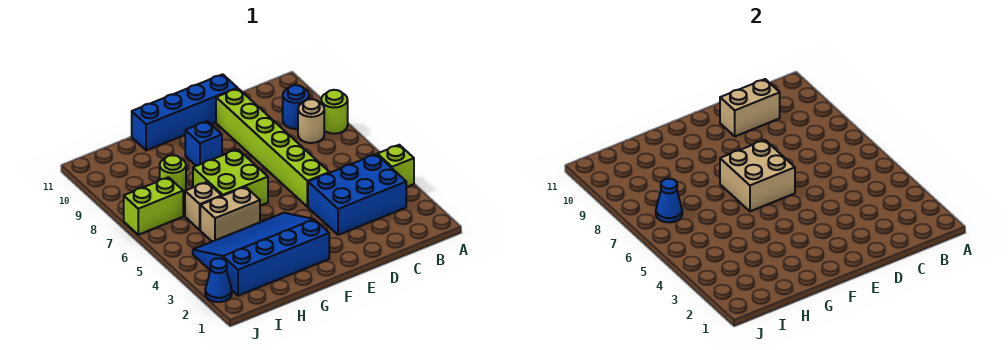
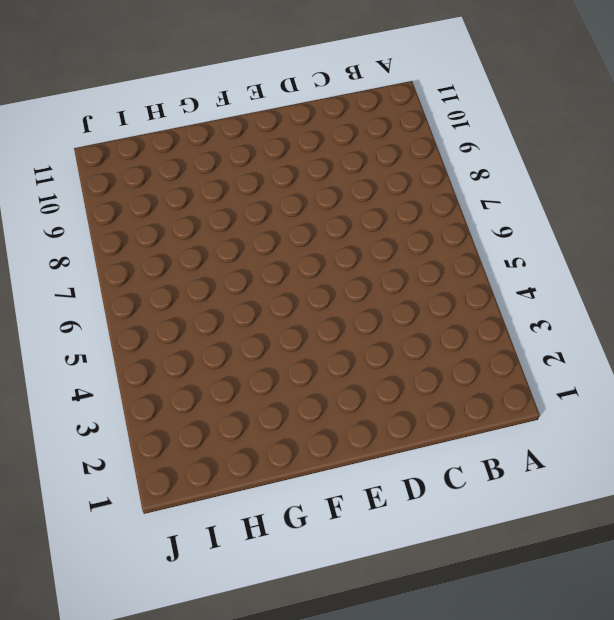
none -> lime brick A4 level 1
none -> lime round brick A8 level 1
none -> blue brick B3:D4 level 1

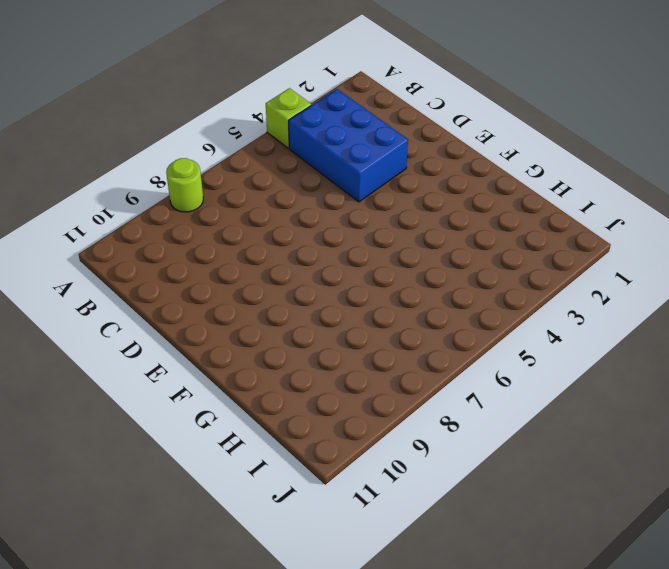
none -> tan round brick B8 level 1
none -> blue round brick B9 level 1
none -> lime brick D5:D10 level 1

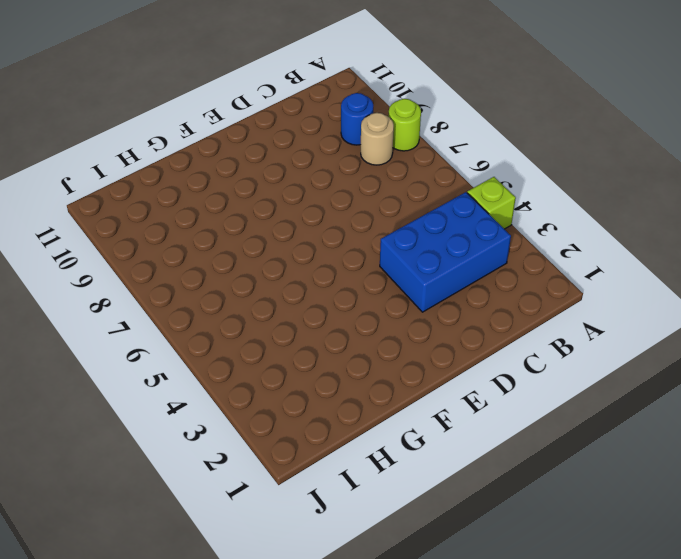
none -> lime brick D5:D10 level 1
none -> blue brick D11:G11 level 1
none -> blue slope F2:I4 level 1 top 2

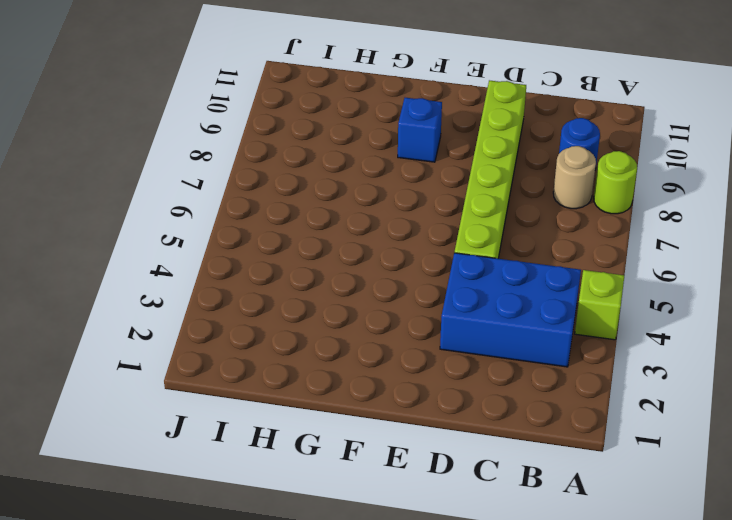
none -> blue brick D11:G11 level 1
none -> blue slope F2:I4 level 1 top 2
none -> lime brick F6:G7 level 1

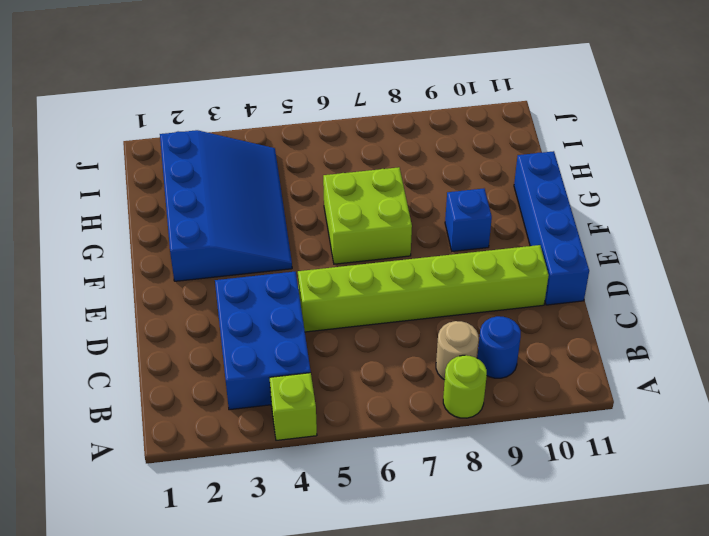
none -> tan brick G5:H5 level 1
none -> tan brick H6 level 1
none -> lime round brick H8 level 1

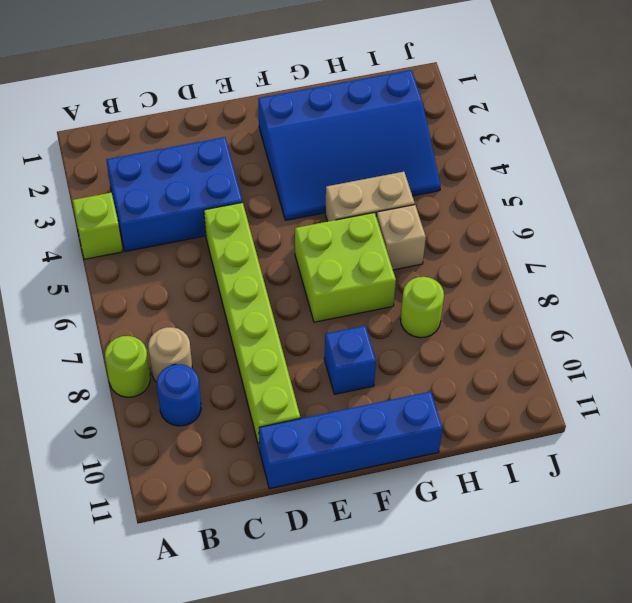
none -> lime brick I7:J7 level 1
none -> blue cone J2 level 1
none -> tan brick C10:D10 level 2

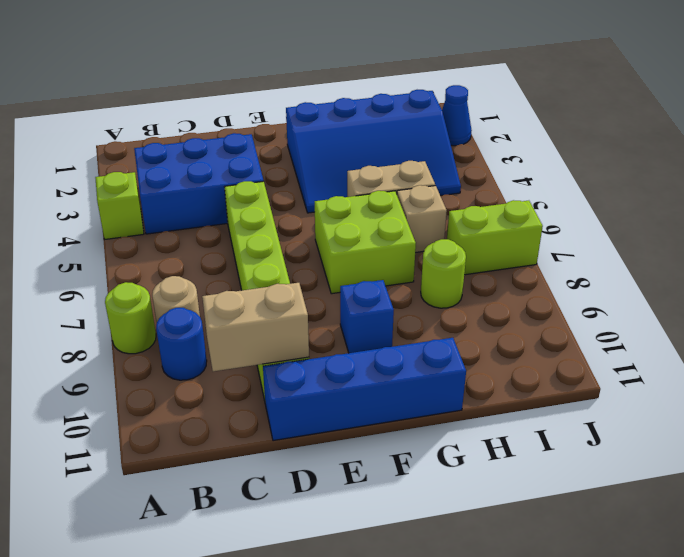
none -> tan brick E6:F7 level 2
none -> blue cone I7 level 2

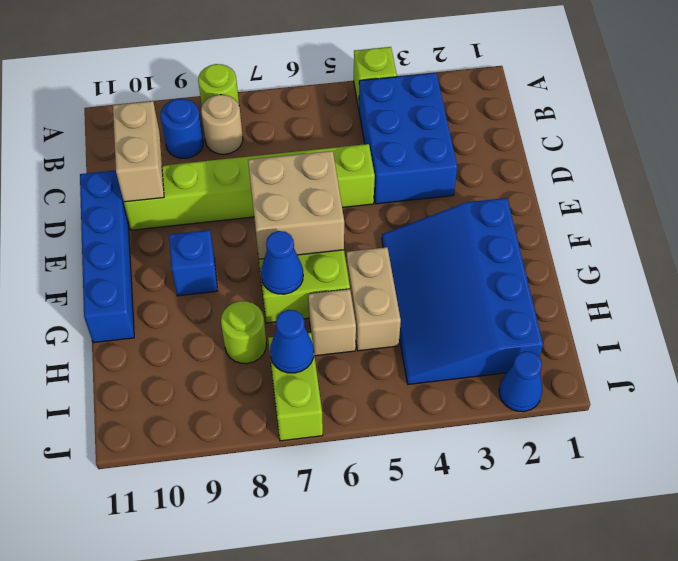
blue cone G7 level 2 -> none

